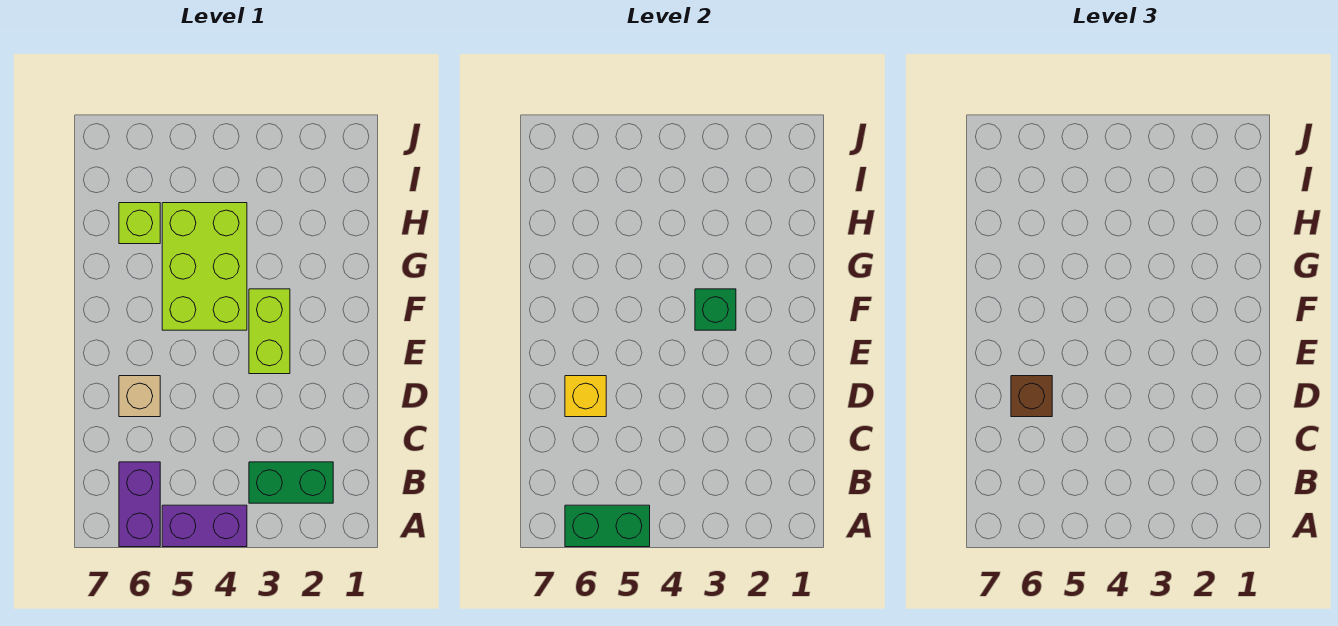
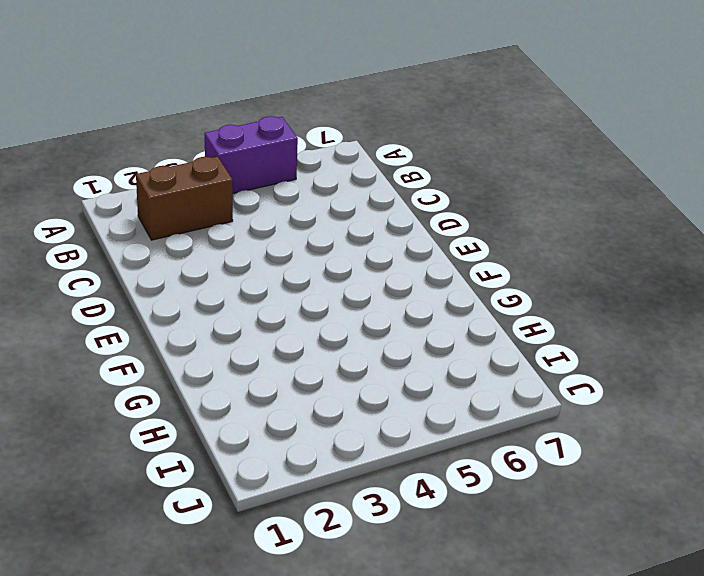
brown brick B2:B3 level 1 -> green brick B2:B3 level 1
none -> purple brick A6:B6 level 1
none -> tan brick D6 level 1

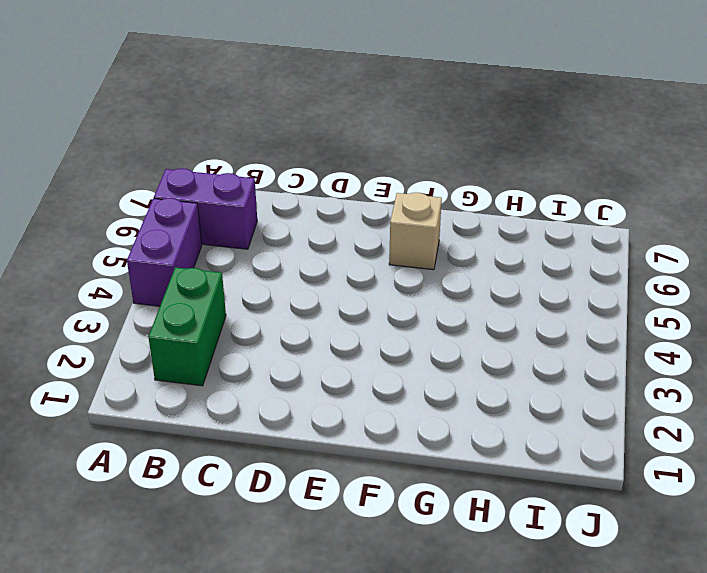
tan brick F6 level 1 -> tan brick D6 level 1
none -> lime brick E3:F3 level 1
none -> lime brick F4:H5 level 1

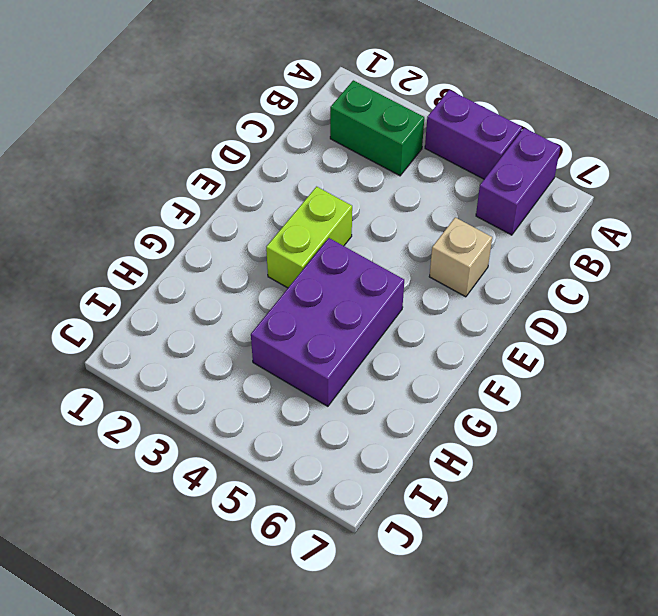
purple brick F4:H5 level 1 -> lime brick F4:H5 level 1
none -> lime brick H6 level 1
none -> green brick A5:A6 level 2

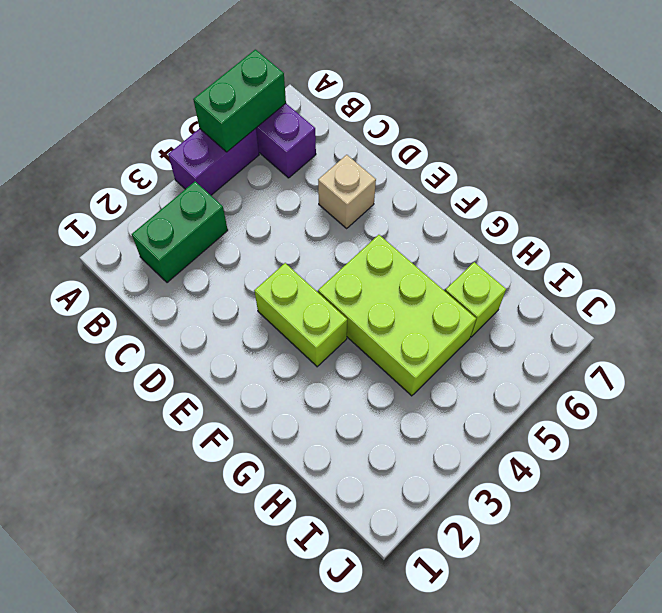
none -> yellow brick D6 level 2
none -> green brick F3 level 2

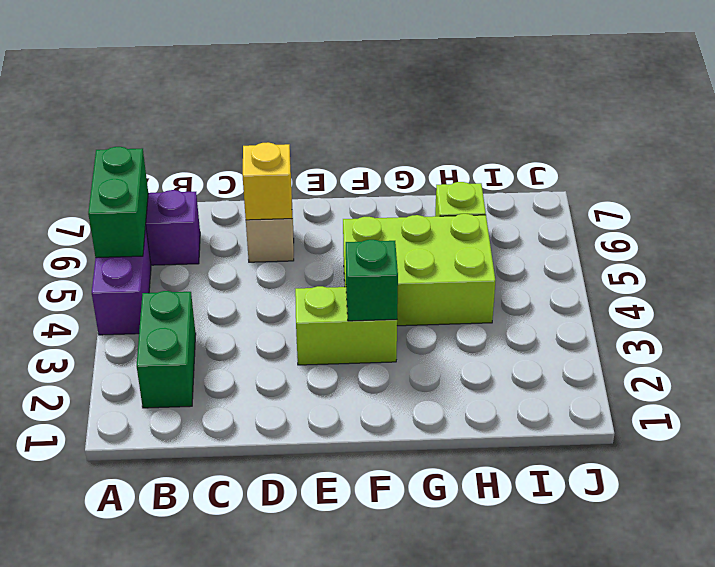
none -> brown brick D6 level 3

